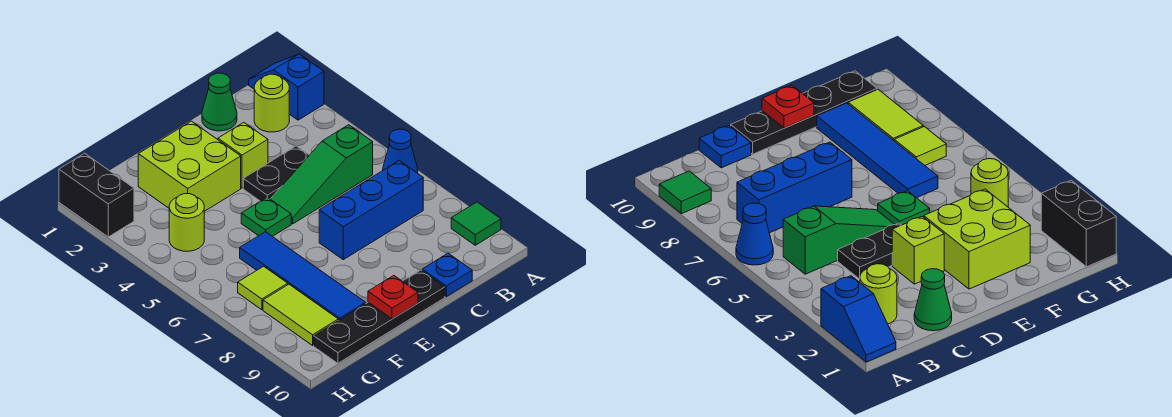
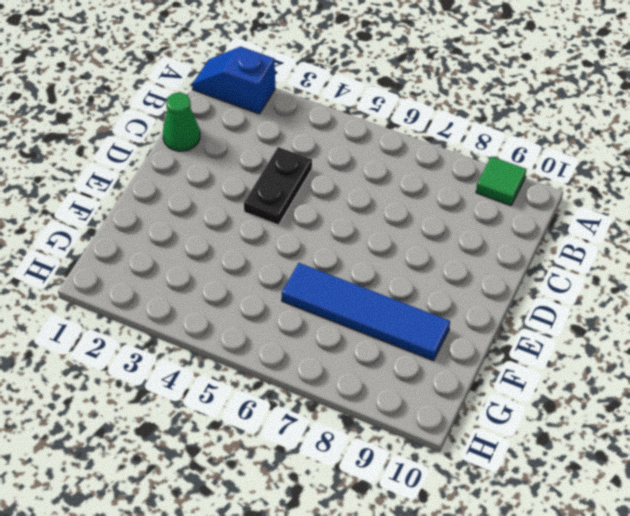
none -> blue cone A6 level 1
none -> lime round brick B2 level 1
none -> green slope B5:D5 level 1 top B

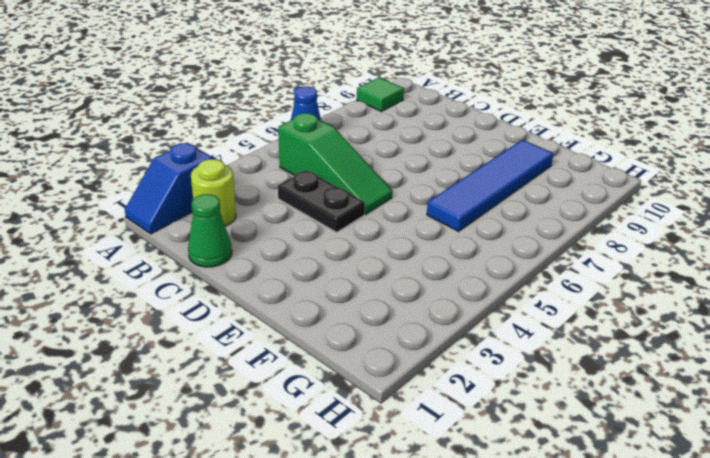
none -> blue brick B7:D7 level 1
none -> blue plate C10 level 1
none -> lime brick D3 level 1

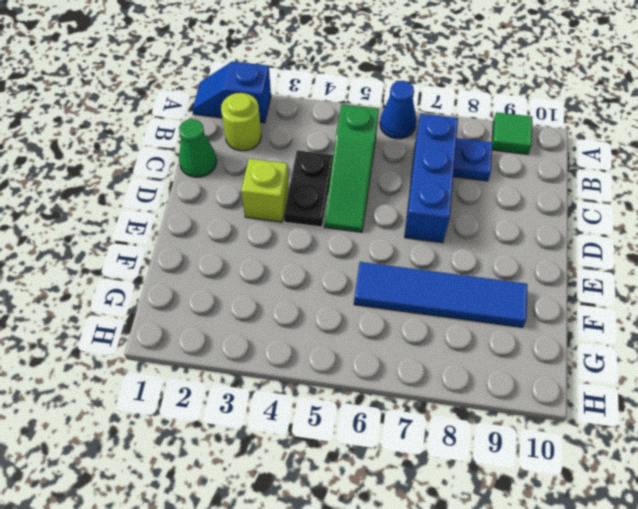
blue plate B8 level 1 -> blue plate C10 level 1
none -> black plate D10:G10 level 1
none -> lime brick E2:F3 level 1
none -> green plate E5 level 1

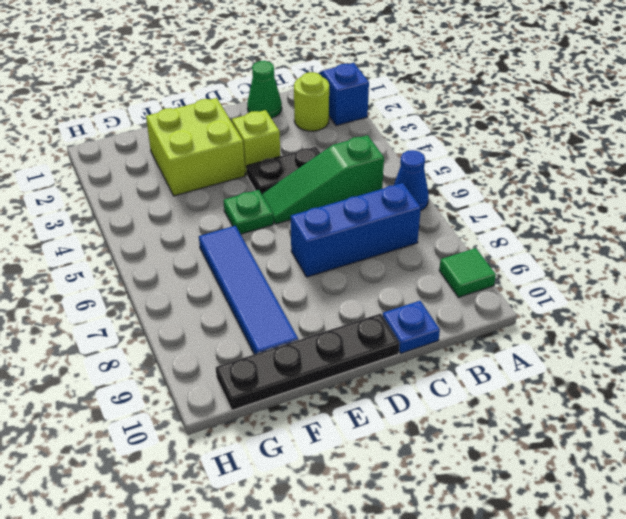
none -> lime round brick G4 level 1
none -> lime tile G7 level 1
none -> lime tile G8:G9 level 1

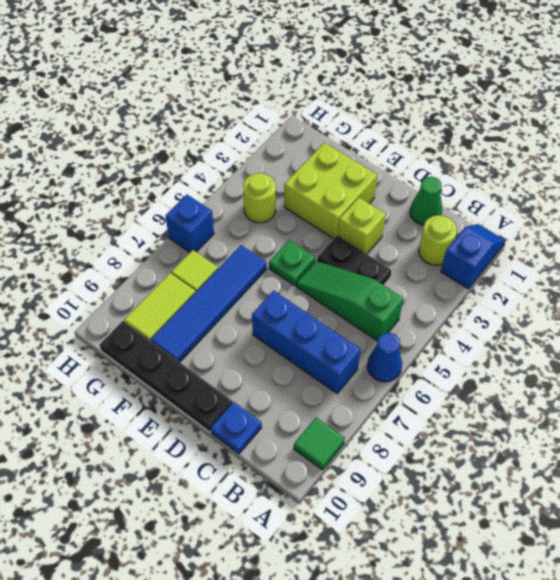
blue brick H6 level 1 -> none
none -> black brick H1:H2 level 1
none -> red plate E10 level 2

